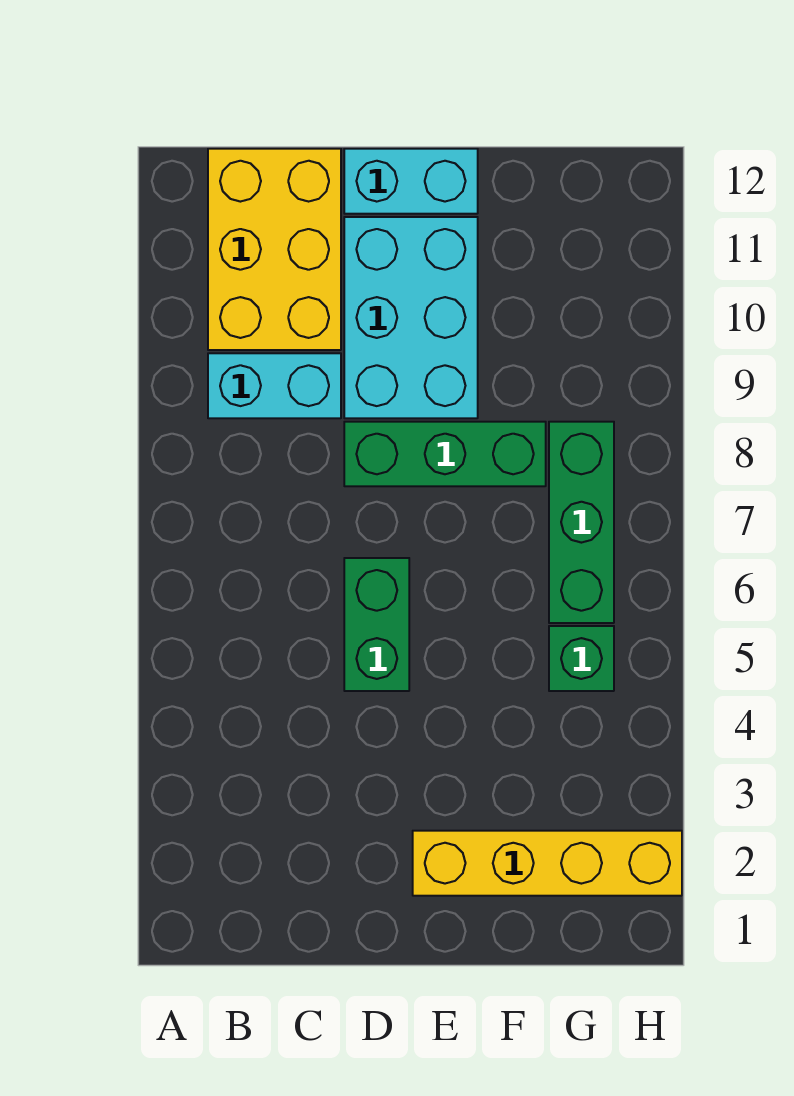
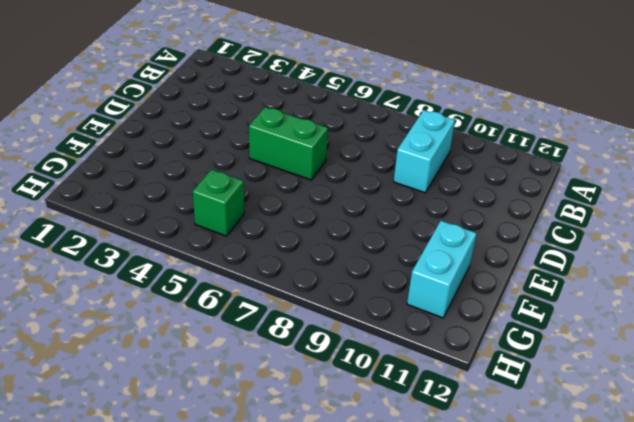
cyan brick F11:G11 level 1 -> cyan brick D12:E12 level 1
none -> yellow brick B10:C12 level 1
none -> green brick D8:F8 level 1

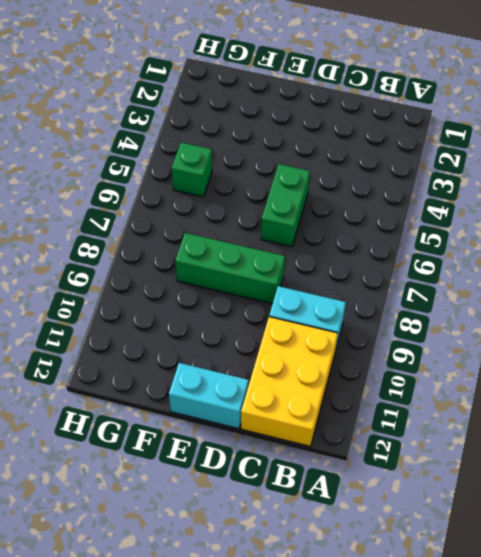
none -> cyan brick D9:E11 level 1
none -> yellow brick E2:H2 level 1

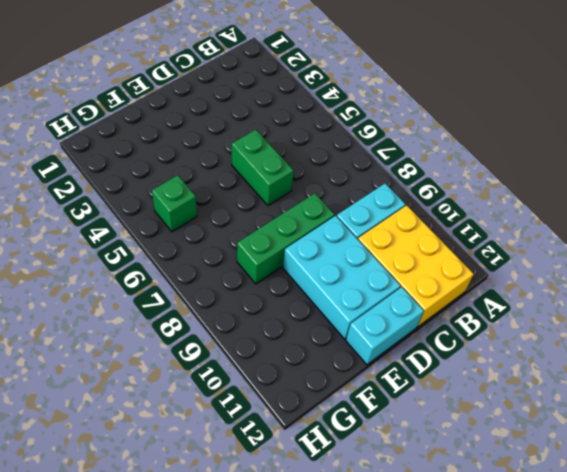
none -> yellow brick E2:H2 level 1
none -> green brick G6:G8 level 1

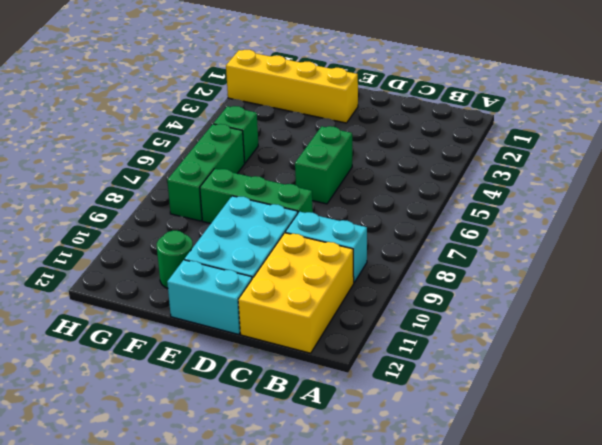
green round brick F11 level 1 -> none

